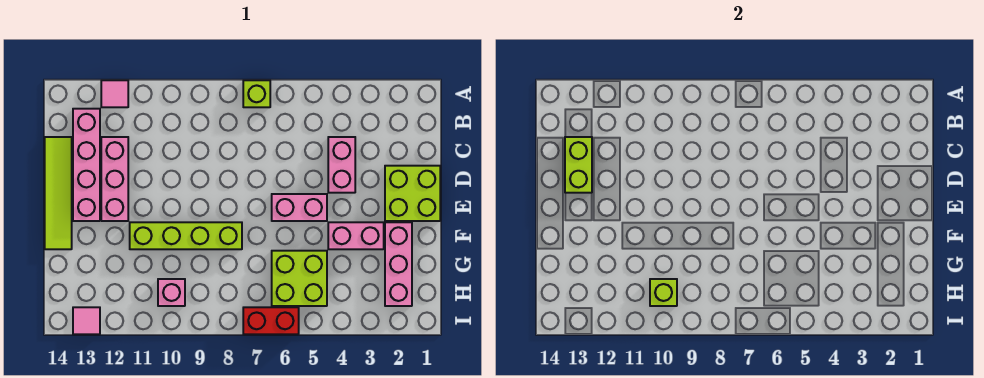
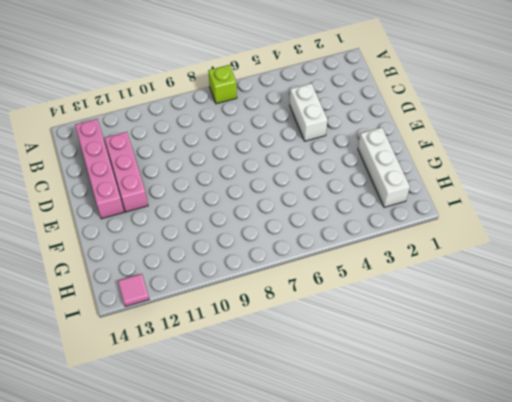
white brick C4:D4 level 1 -> pink brick C4:D4 level 1
white brick F2:H2 level 1 -> pink brick F2:H2 level 1
none -> pink tile A12 level 1
none -> lime tile C14:F14 level 1
none -> lime brick D1:E2 level 1

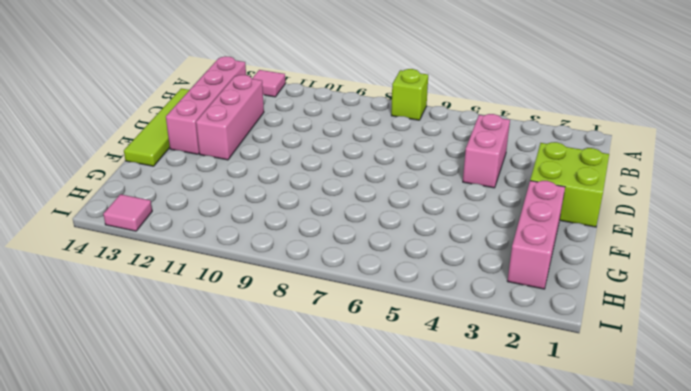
none -> pink brick E5:E6 level 1
none -> pink brick F3:F4 level 1
none -> lime brick F8:F11 level 1

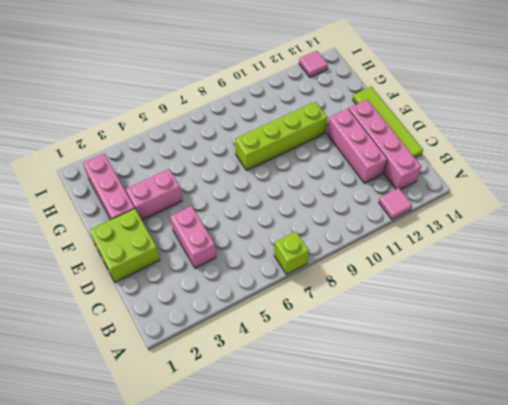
none -> pink brick E5:E6 level 1
none -> lime brick G5:H6 level 1
none -> pink brick H10 level 1

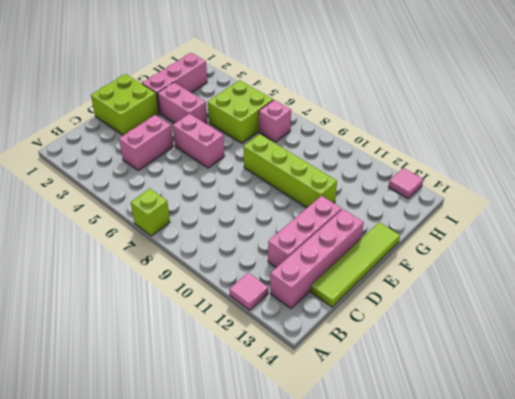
pink brick H7 level 1 -> pink brick H10 level 1
none -> red brick I6:I7 level 1
none -> lime brick C13:D13 level 2
none -> lime brick H10 level 2

